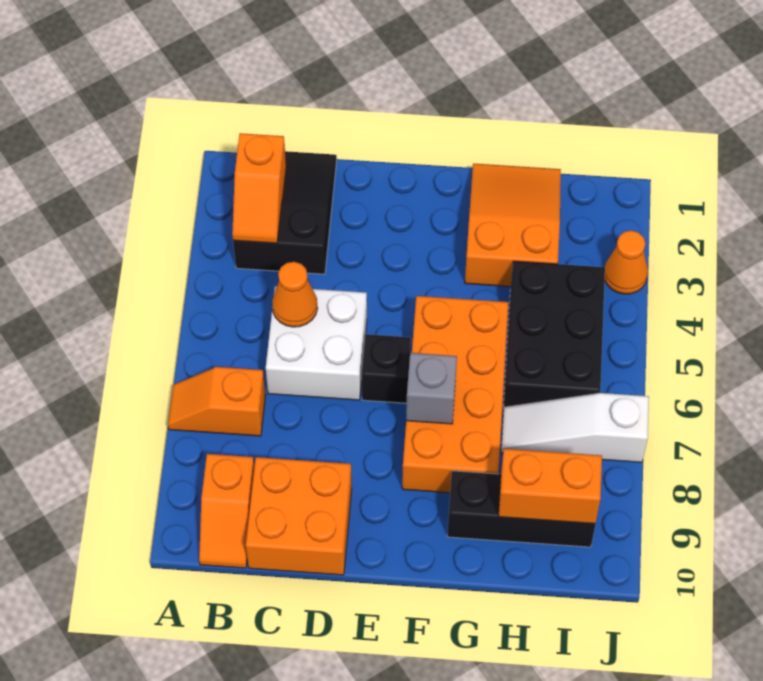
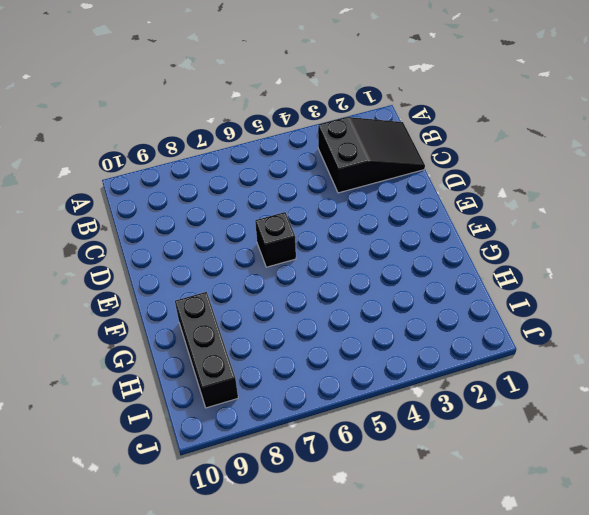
none -> orange slope A7:B7 level 1 top B
none -> orange slope B9:B10 level 1 top 9
none -> white brick C5:D6 level 1

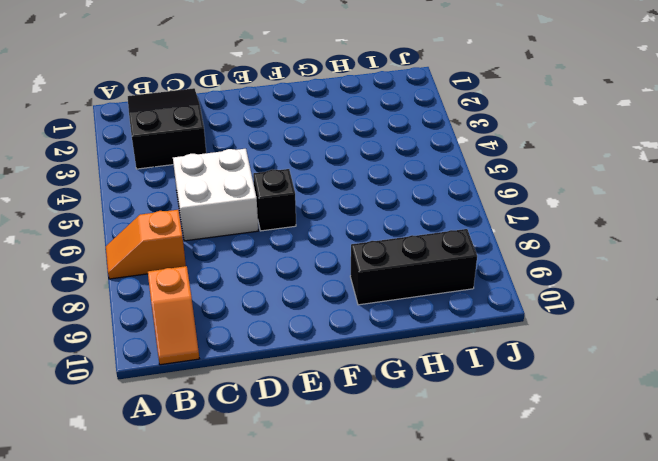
none -> orange brick C9:D10 level 1
none -> orange brick F5:G8 level 1
none -> orange slope G1:H3 level 1 top 3

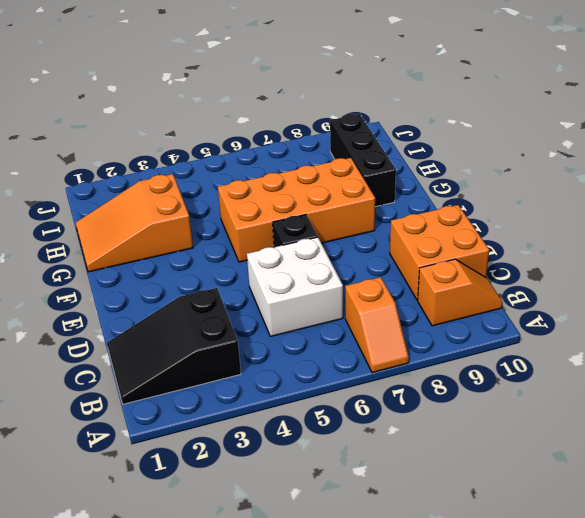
none -> black brick H4:I6 level 1
none -> white slope H7:J7 level 1 top J
none -> orange cone J3 level 1

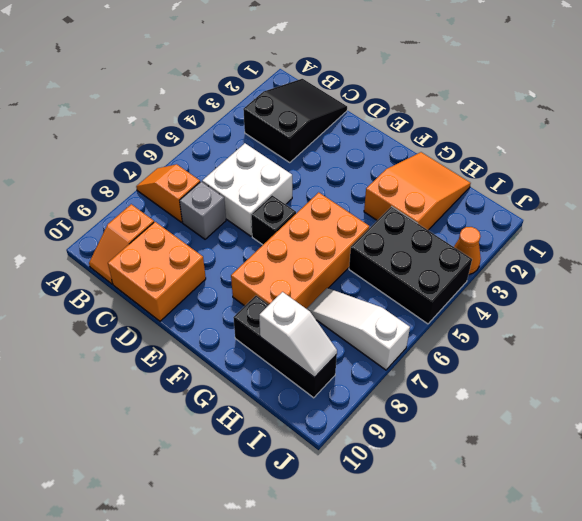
grey brick C7 level 1 -> grey brick F7 level 2
black brick H4:J5 level 1 -> black brick H4:I6 level 1
white slope H9:I9 level 2 top H -> orange brick H9:I9 level 2
none -> orange slope B2:B3 level 2 top 2
none -> orange cone C5 level 2

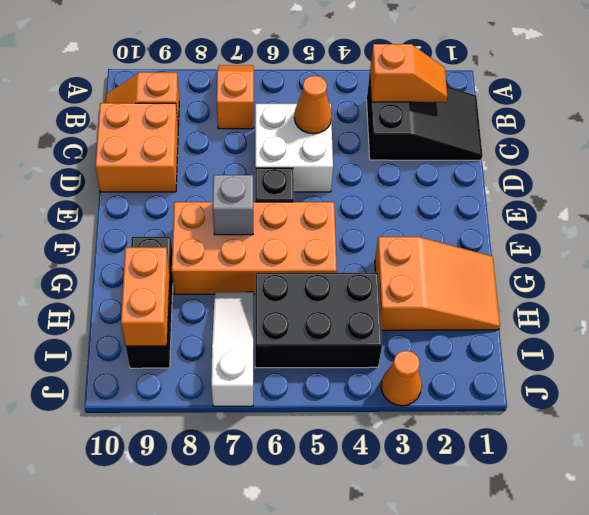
orange slope B2:B3 level 2 top 3 -> orange slope B2:B3 level 2 top 2

